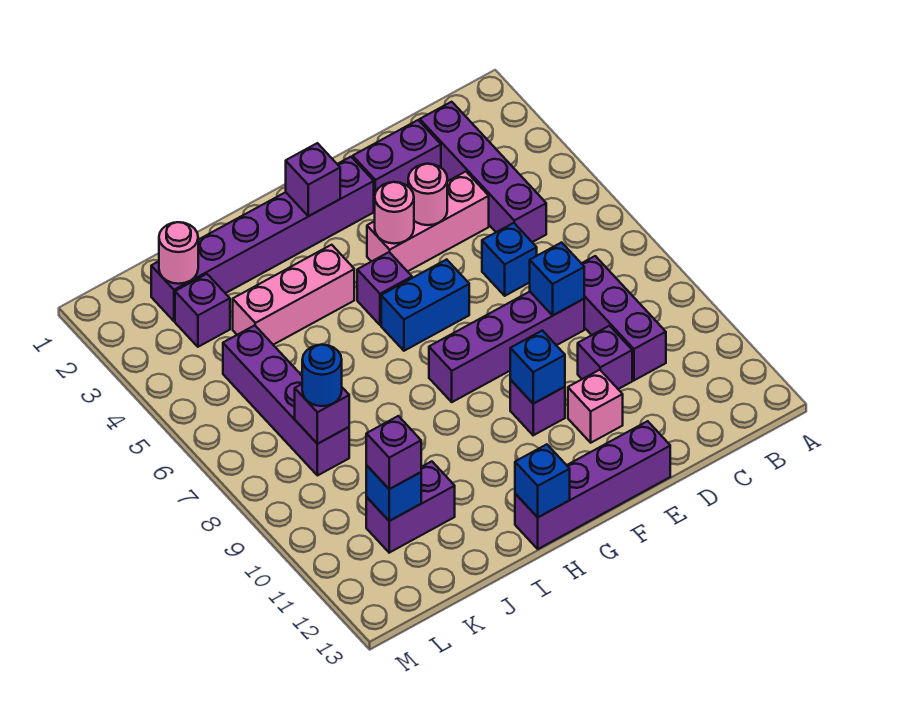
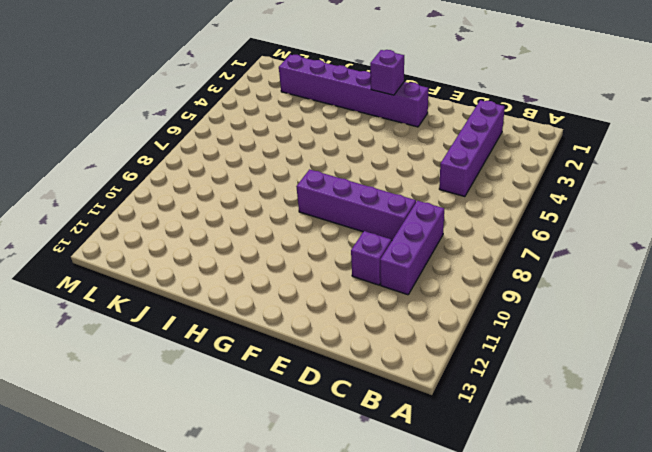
none -> purple brick D2:E2 level 1
none -> pink brick D4:F4 level 1
none -> blue brick D6 level 1

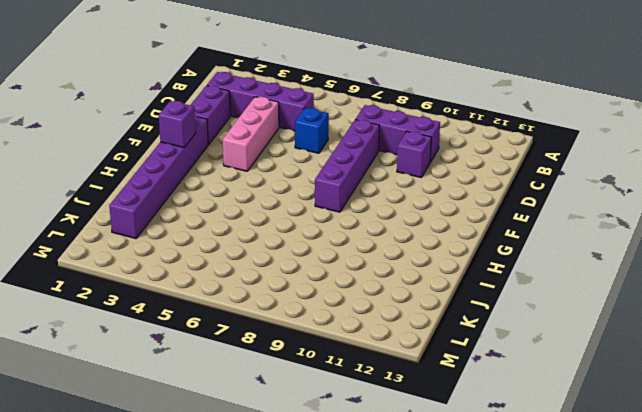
none -> pink brick E11 level 1
none -> purple brick E13:H13 level 1
none -> blue brick F6:G6 level 1

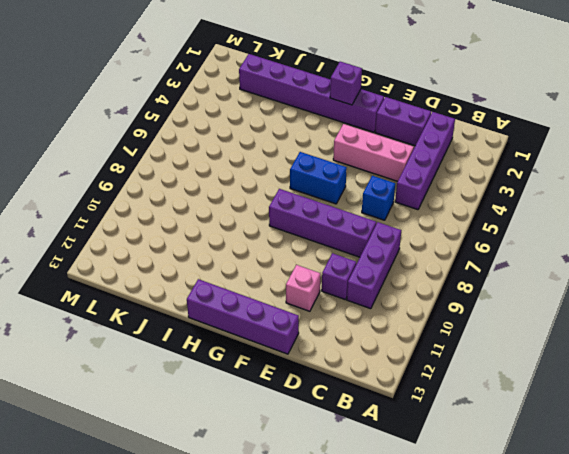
none -> purple brick F10 level 1
none -> purple brick G5 level 1
none -> pink brick H4:J4 level 1

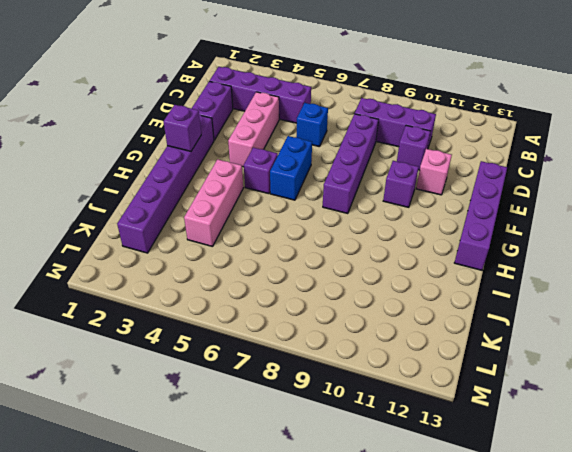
none -> purple brick J11:K11 level 1
none -> purple brick K3 level 1
none -> purple brick K5:K8 level 1

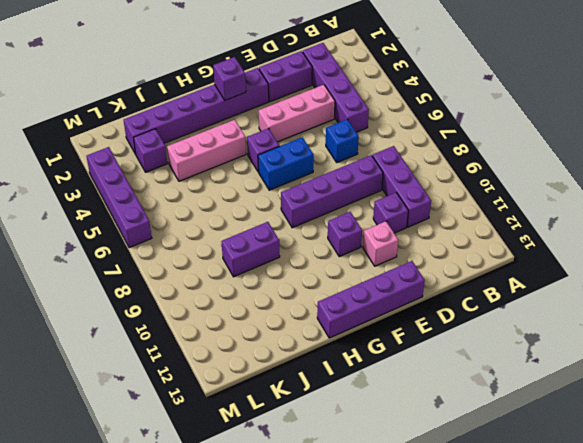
purple brick I9:J9 level 1 -> purple brick J11:K11 level 1
purple brick M3:M6 level 1 -> purple brick K5:K8 level 1
none -> blue brick D8 level 2
none -> pink round brick E4 level 2
none -> pink round brick F4 level 2

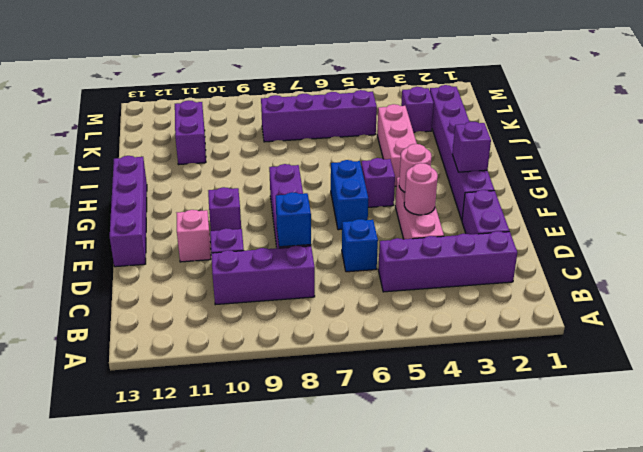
none -> blue brick F10 level 2
none -> blue brick H13 level 2
none -> pink round brick K2 level 2

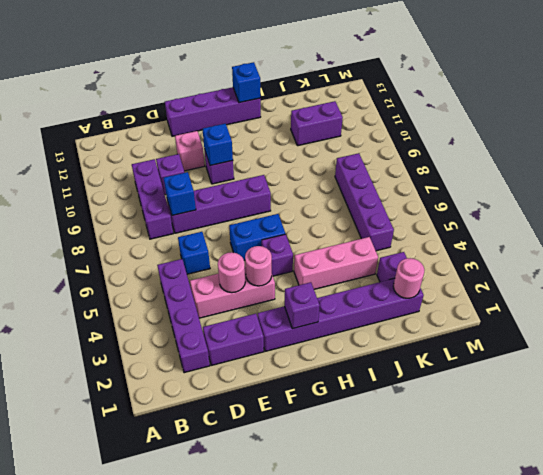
none -> purple brick K8 level 2
none -> blue brick K11 level 2
none -> blue round brick K8 level 3

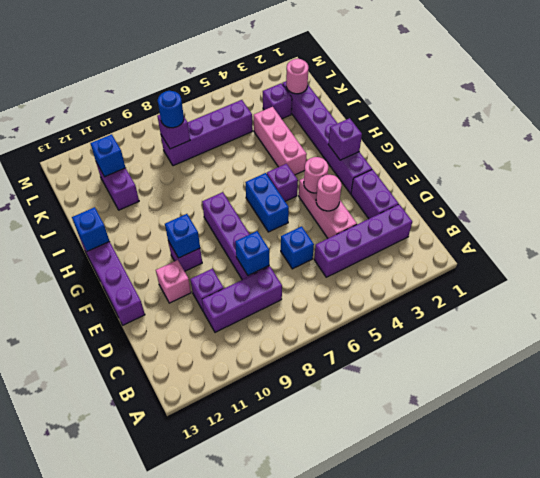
none -> purple brick K11 level 3

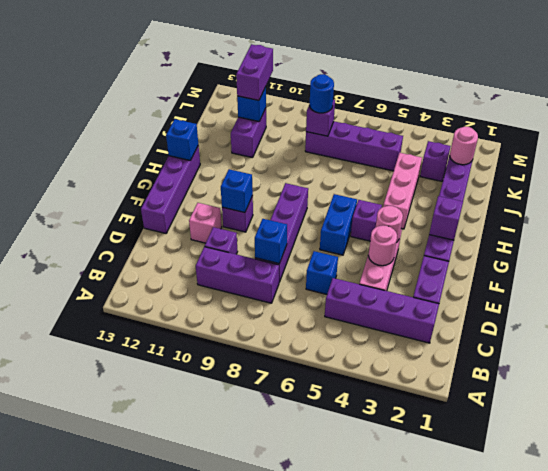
purple brick K11:L11 level 3 -> purple brick K11 level 3

